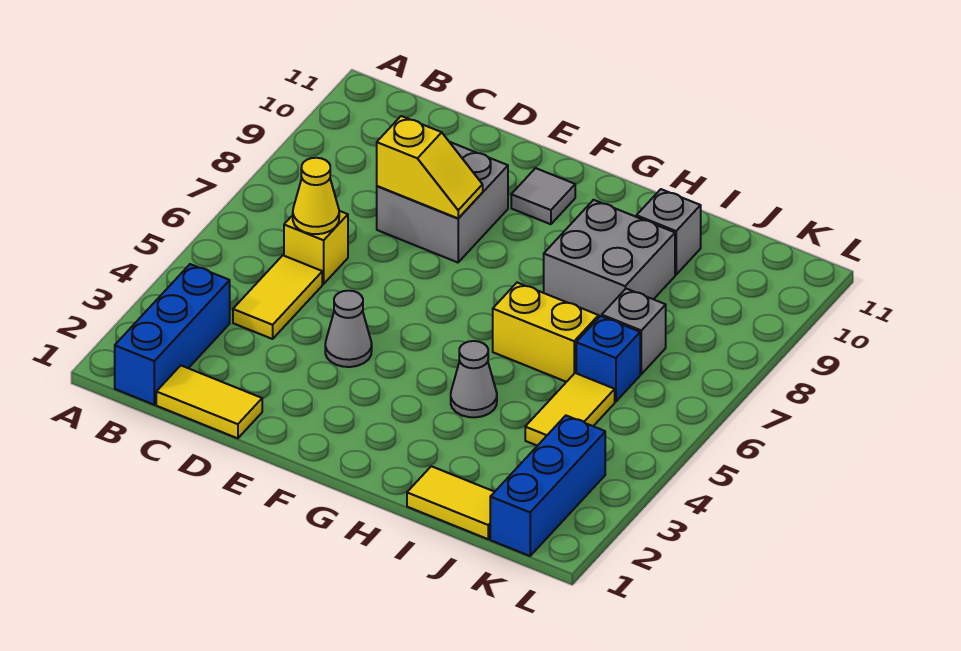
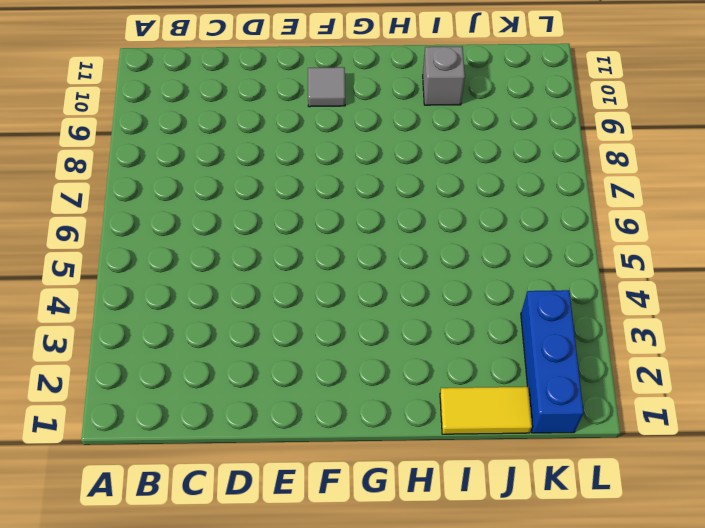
none -> blue brick B1:B3 level 1
none -> yellow tile C1:D1 level 1
none -> yellow tile C4:C5 level 1

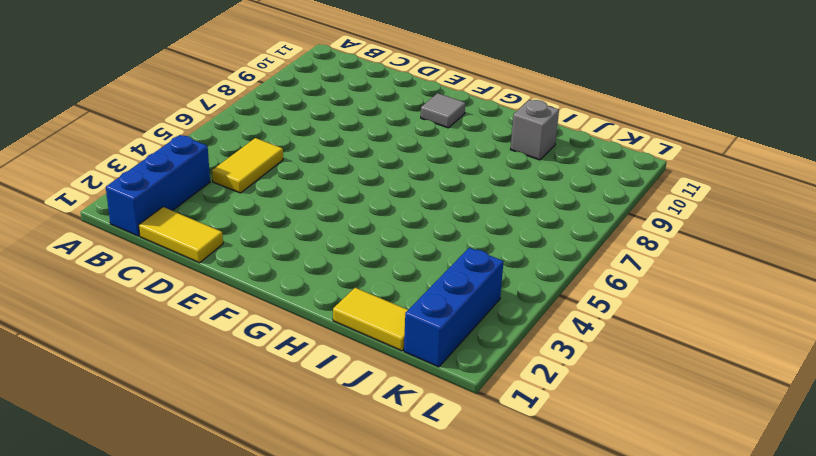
none -> yellow brick C6 level 1
none -> grey brick D8:E9 level 1
none -> grey cone E4 level 1

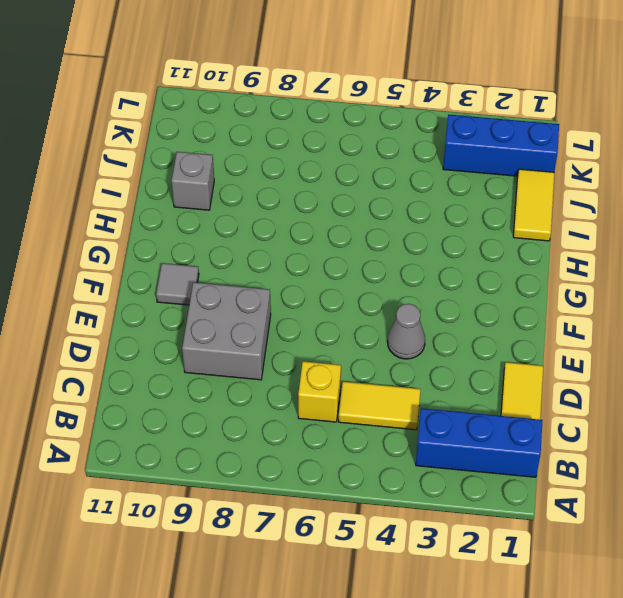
none -> grey cone H4 level 1
none -> yellow brick H6:I6 level 1
none -> grey brick H8:I9 level 1

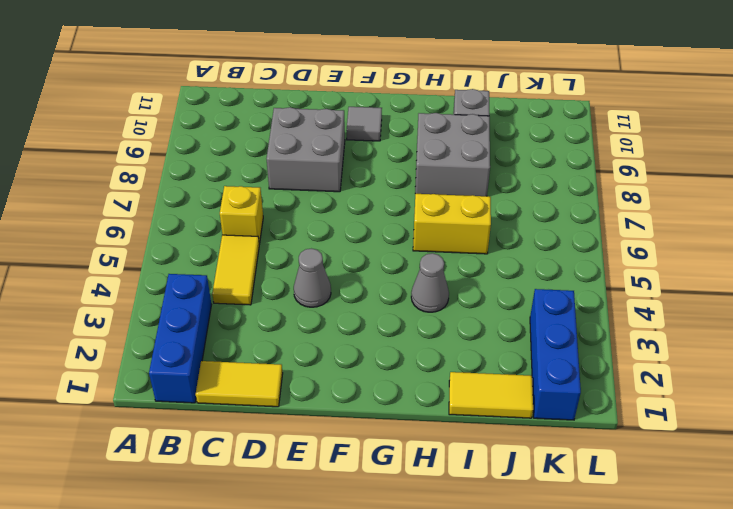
none -> yellow tile J4:J5 level 1
none -> blue brick J6 level 1
none -> grey brick J7 level 1

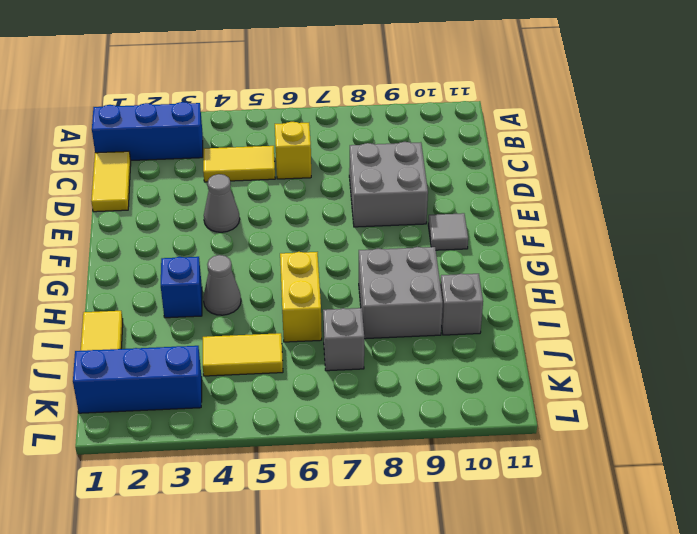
blue brick H3 level 1 -> blue brick J6 level 1
none -> yellow cone C6 level 2
none -> yellow slope D8:E8 level 2 top D

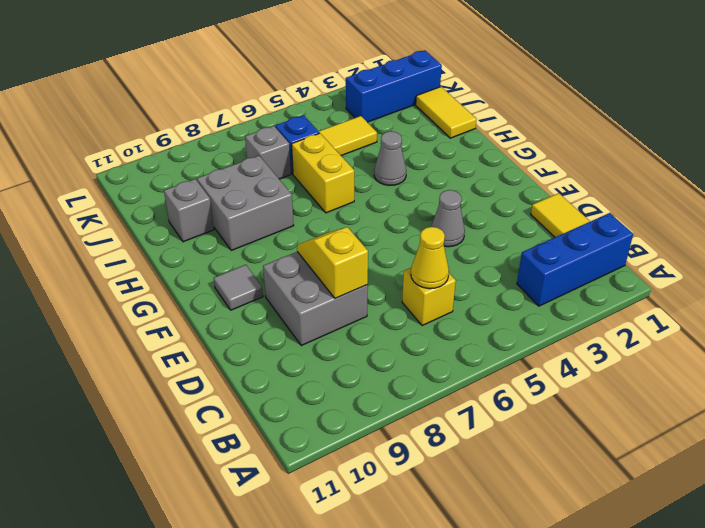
none -> yellow tile C4:C5 level 1

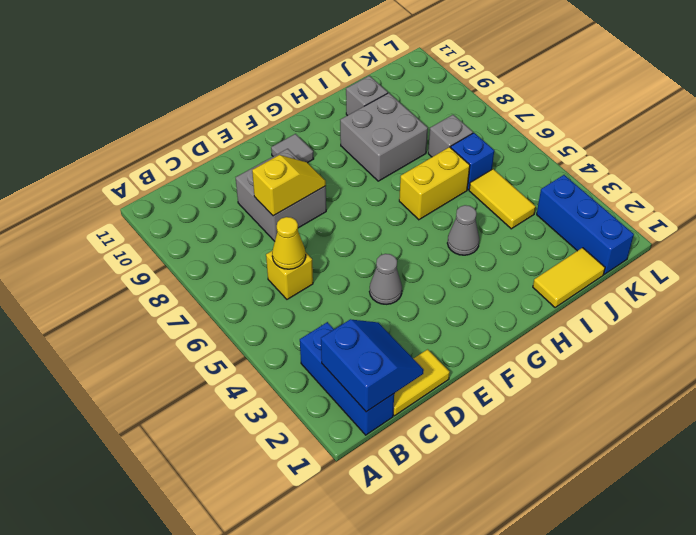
blue slope B1:C2 level 2 top B -> none
none -> yellow tile C4:C5 level 1

